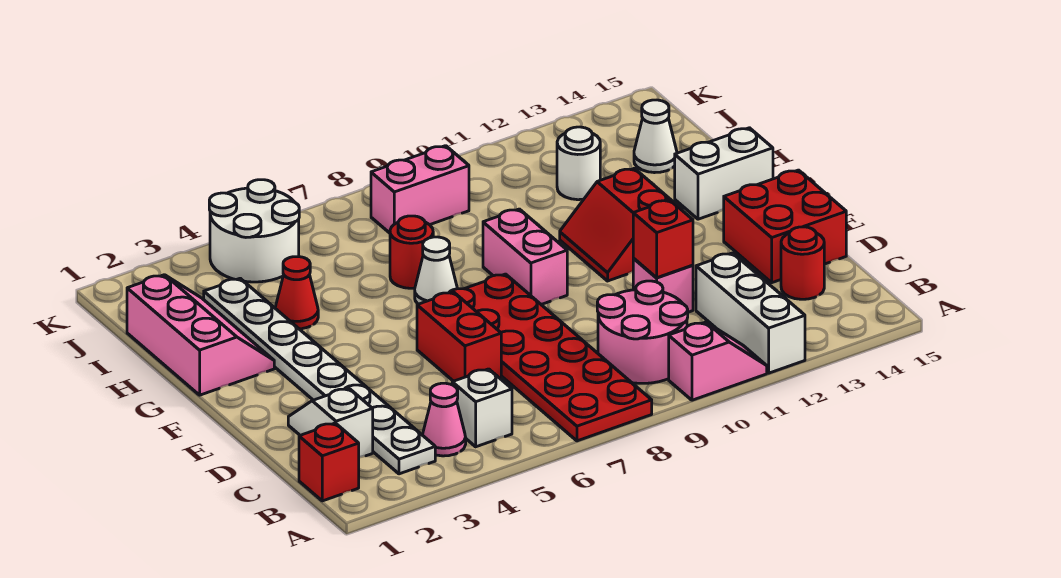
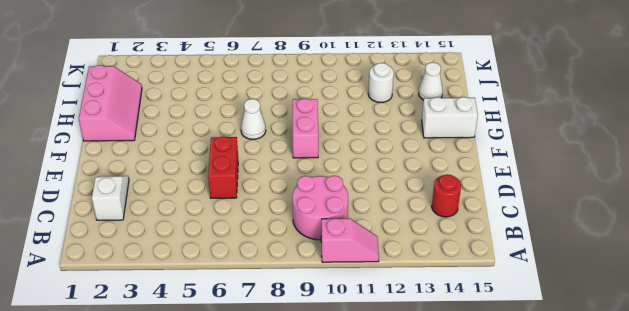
none -> red plate A7:F8 level 1
none -> white brick A12:C12 level 1
none -> red brick B1 level 1

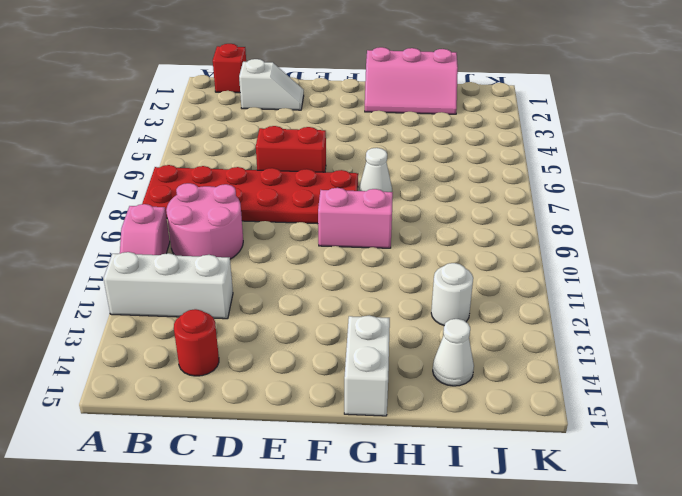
none -> white plate B3:I3 level 1
none -> pink cone B4 level 1
none -> white brick B5 level 1

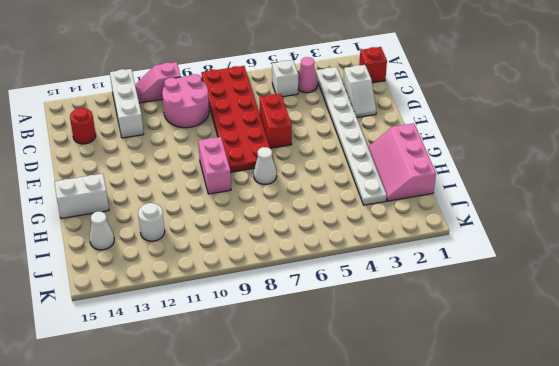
none -> pink brick D11 level 1
none -> red brick D14:E15 level 1
none -> red slope F11:G12 level 1 top 12

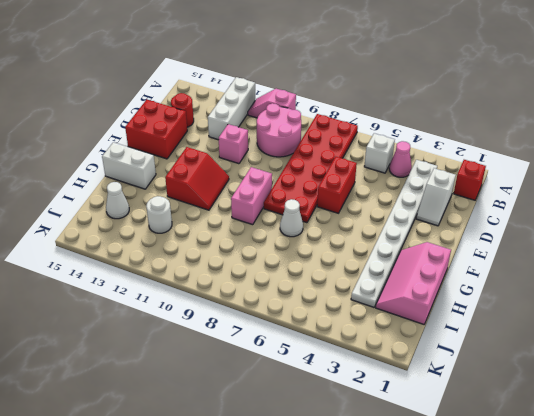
none -> red cone H4 level 1
none -> red round brick H7 level 1
none -> white round brick J4:K5 level 1

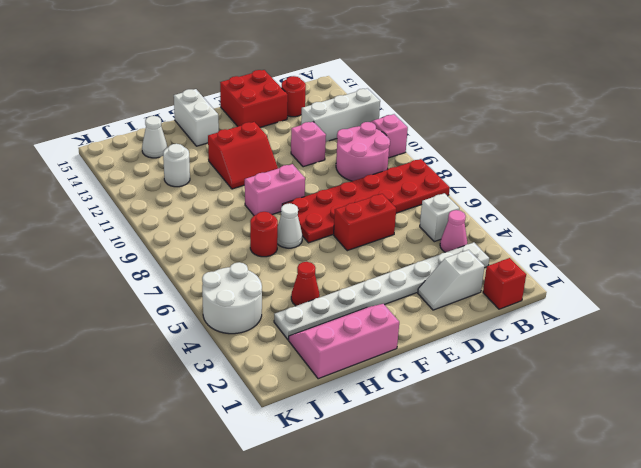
none -> pink brick J8:J9 level 1
none -> red brick D11 level 2

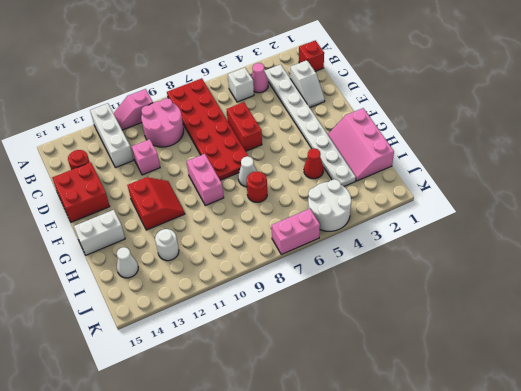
pink brick K6:K7 level 1 -> pink brick J8:J9 level 1
none -> red brick D11 level 2

